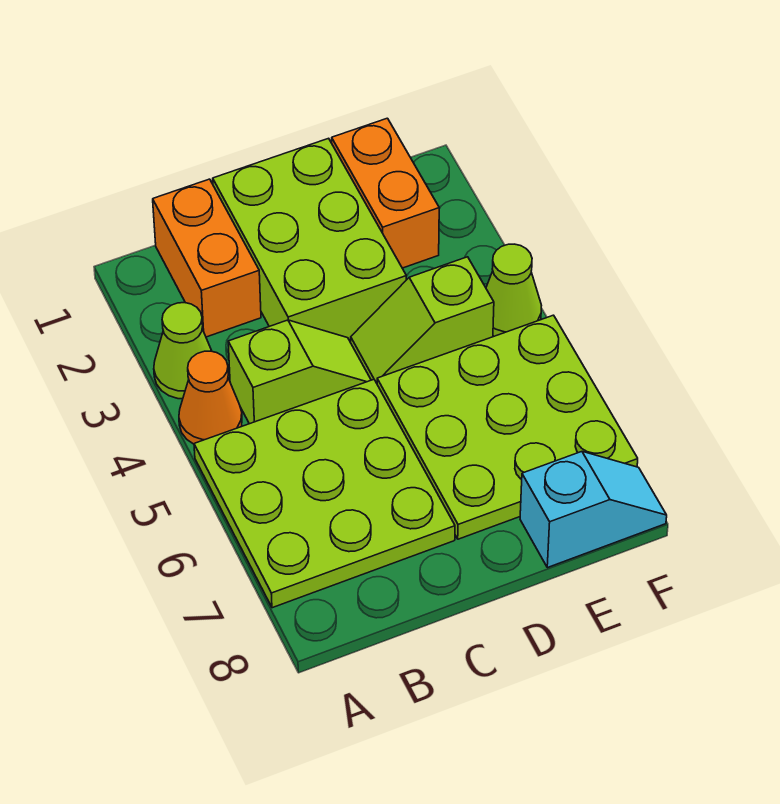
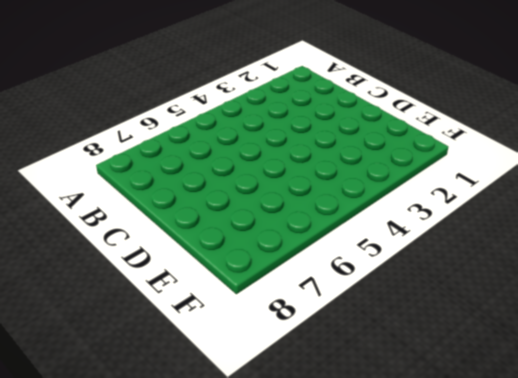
none -> lime cone A3 level 1
none -> orange cone A4 level 1

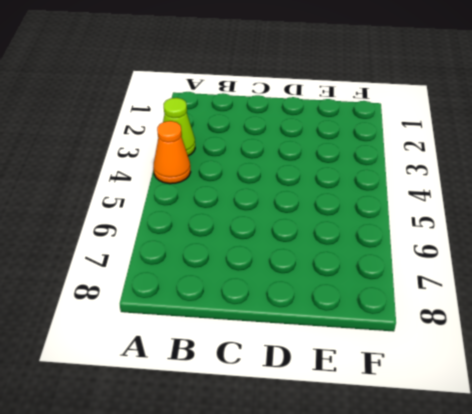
none -> lime plate A5:C7 level 1
none -> orange brick B1:B2 level 1

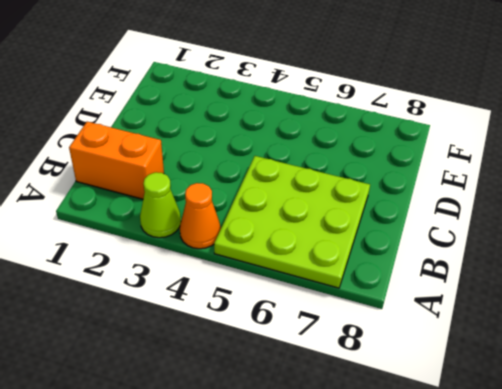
none -> lime slope B4:C4 level 1 top B
none -> lime brick C1:D3 level 1

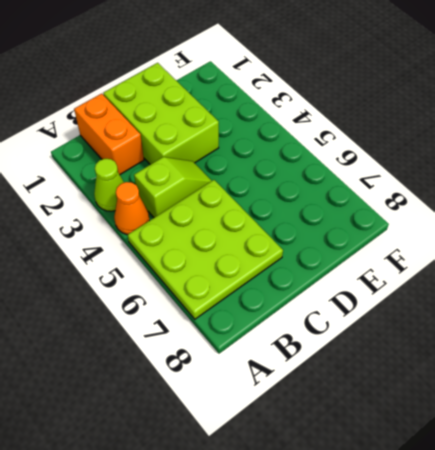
none -> lime slope D4:E4 level 1 top E
none -> lime plate D5:F7 level 1

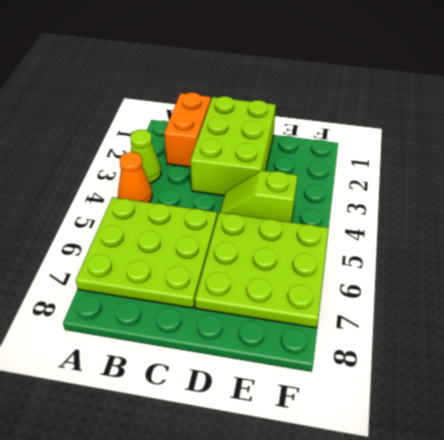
none -> lime slope B4:C4 level 1 top B
none -> orange brick E1:E2 level 1

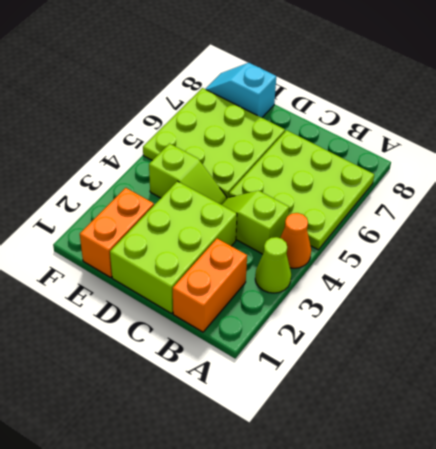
none -> lime cone F4 level 1

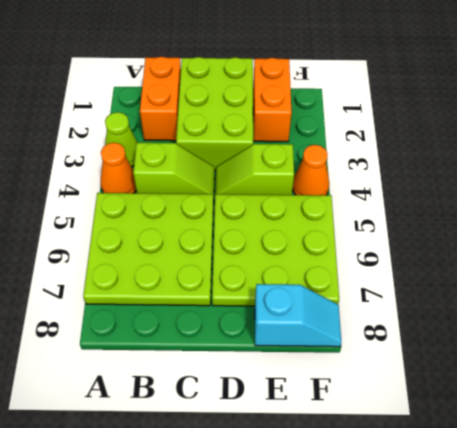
orange cone F4 level 1 -> lime cone F4 level 1

